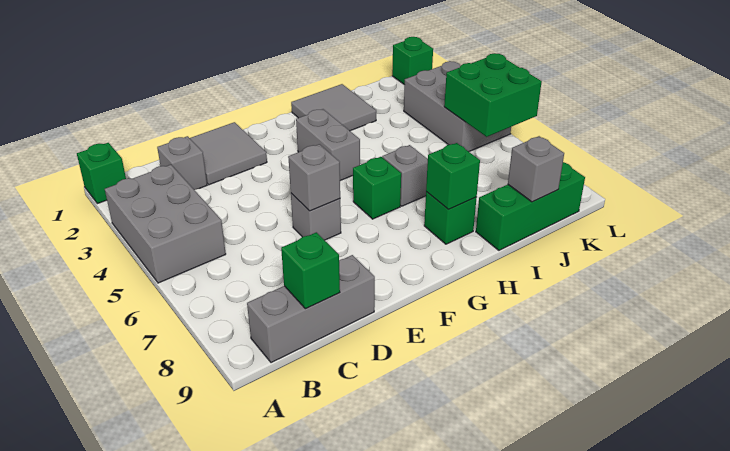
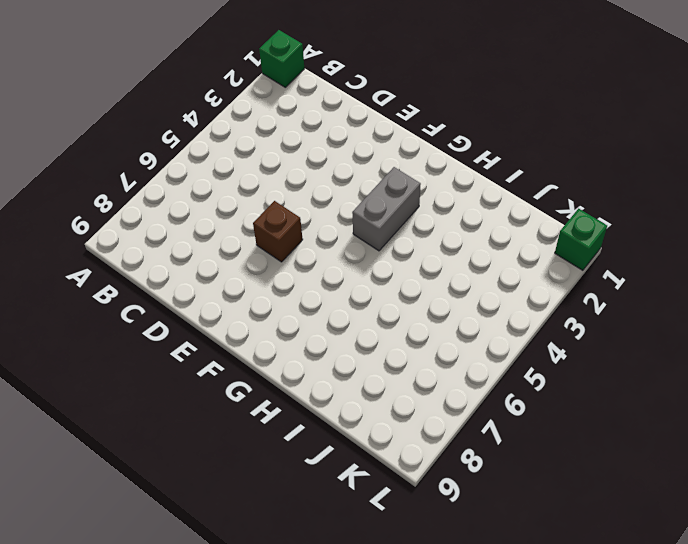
brown brick E6 level 1 -> grey brick E6 level 1
none -> grey brick A3:B5 level 1
none -> grey brick B9:D9 level 1
none -> grey brick C2 level 1

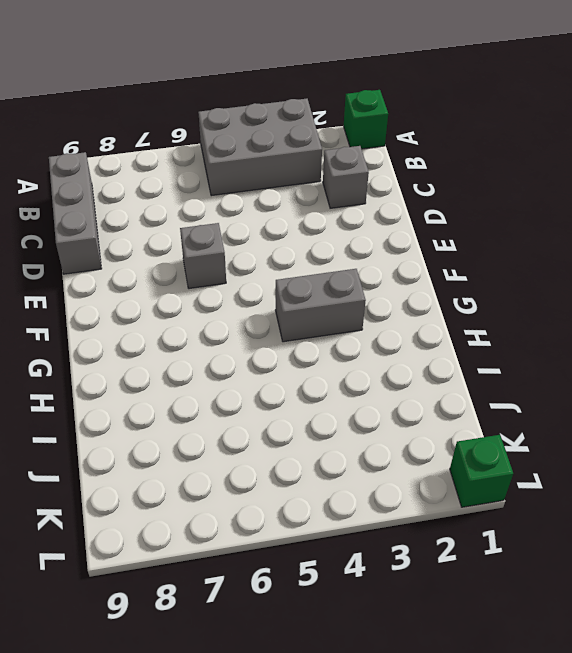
none -> grey tile D1:E2 level 1
none -> green brick G6 level 1
none -> grey tile H1:I2 level 1

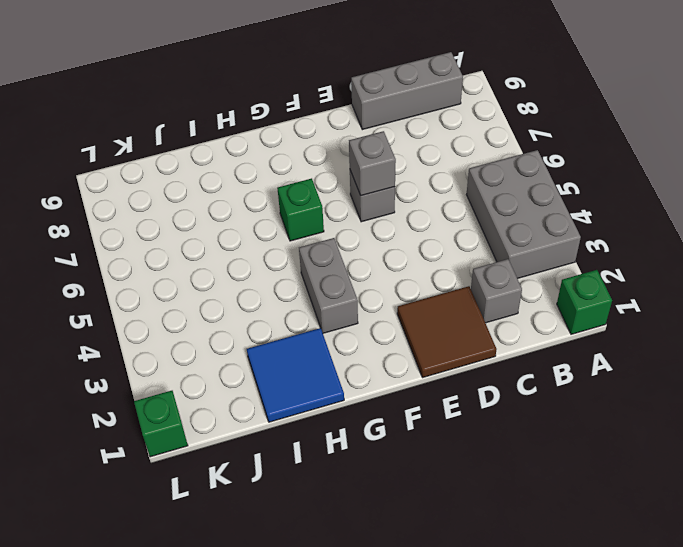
brown tile D1:E2 level 1 -> grey tile D1:E2 level 1
blue tile H1:I2 level 1 -> grey tile H1:I2 level 1
none -> grey brick H6 level 1
none -> green brick H8 level 1
none -> green brick I9:K9 level 1

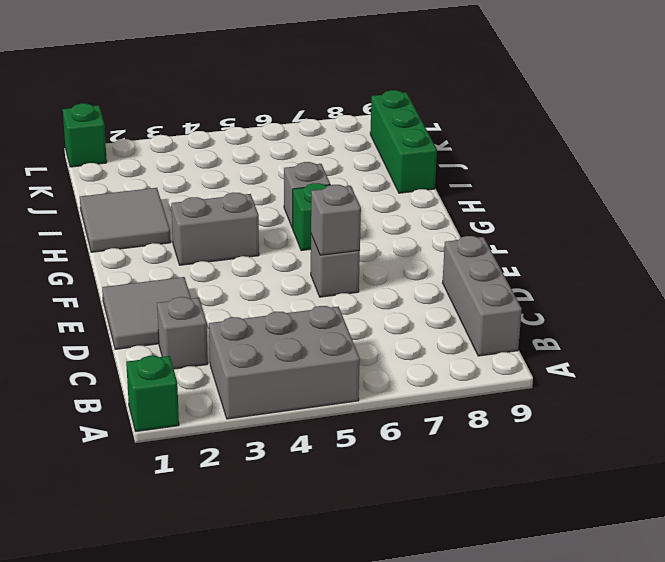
none -> green brick H8 level 1
none -> grey brick K3:L5 level 1
none -> green brick C9 level 2

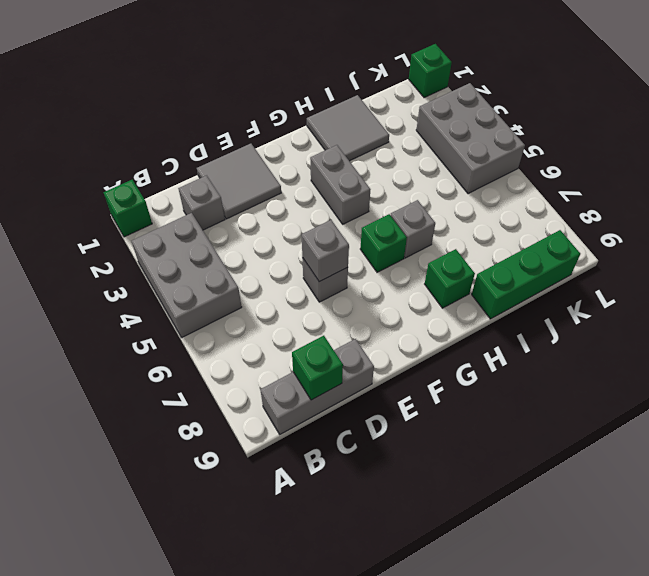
none -> green brick H8 level 2
none -> grey brick J9 level 2
none -> green brick K5:L6 level 2

